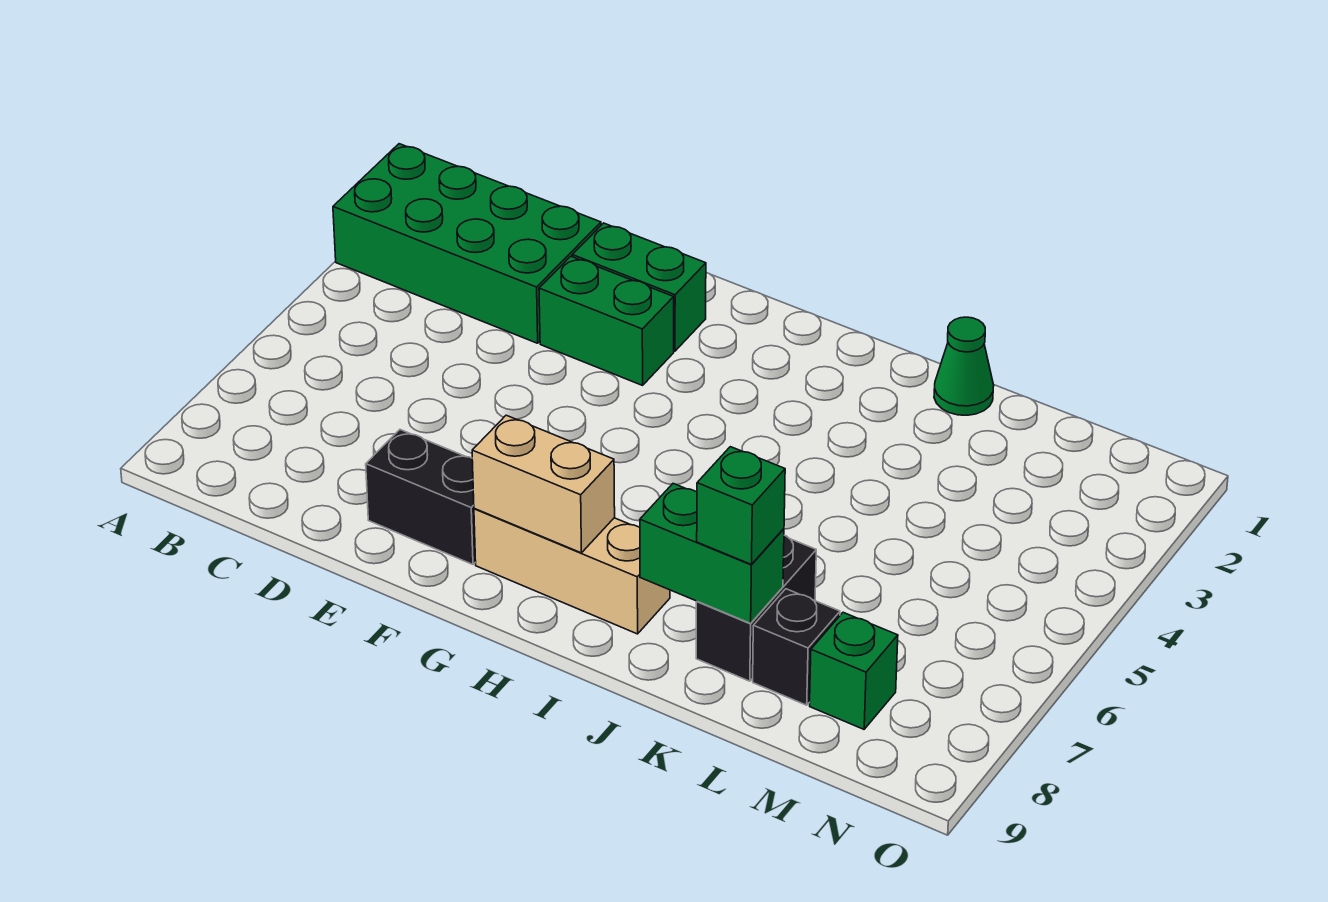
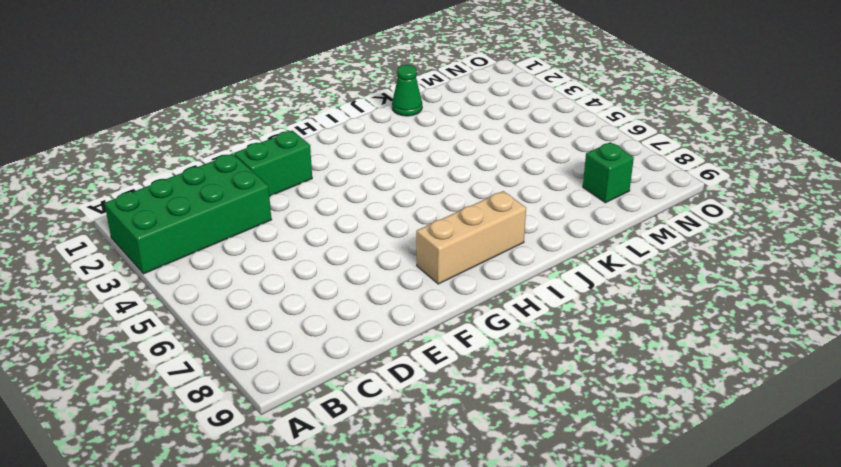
none -> green brick E3:F3 level 1
none -> black brick E8:F8 level 1
none -> black brick K7:K8 level 1

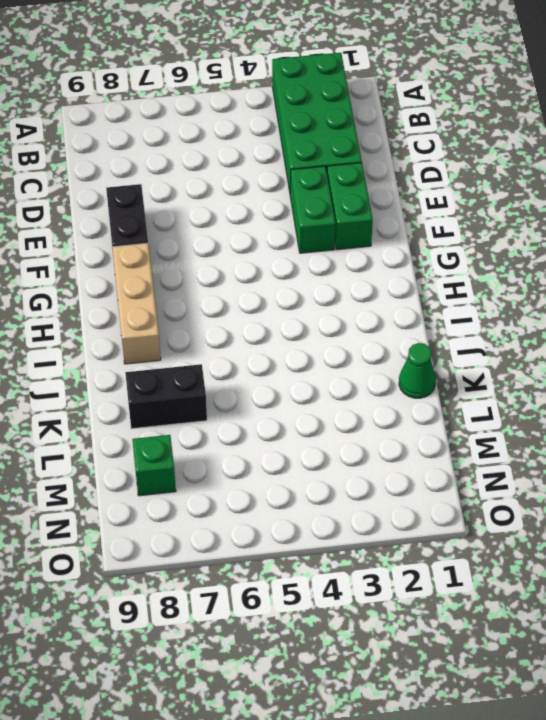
none -> black brick L8 level 1
none -> tan brick G8:H8 level 2
none -> green brick J8:K8 level 2

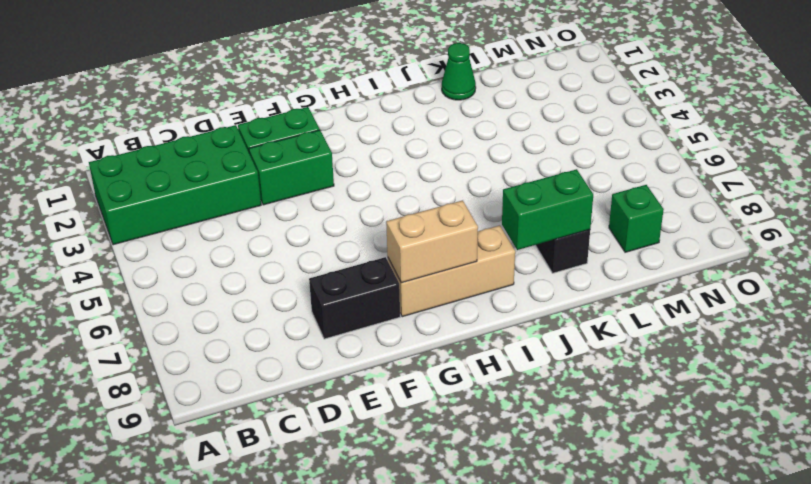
none -> black brick L8 level 1
none -> green brick K8 level 3

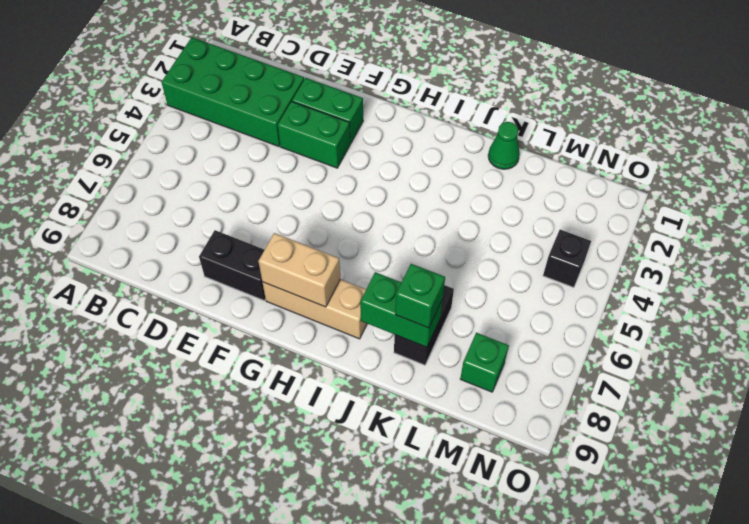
black brick N4 level 1 -> black brick L8 level 1

